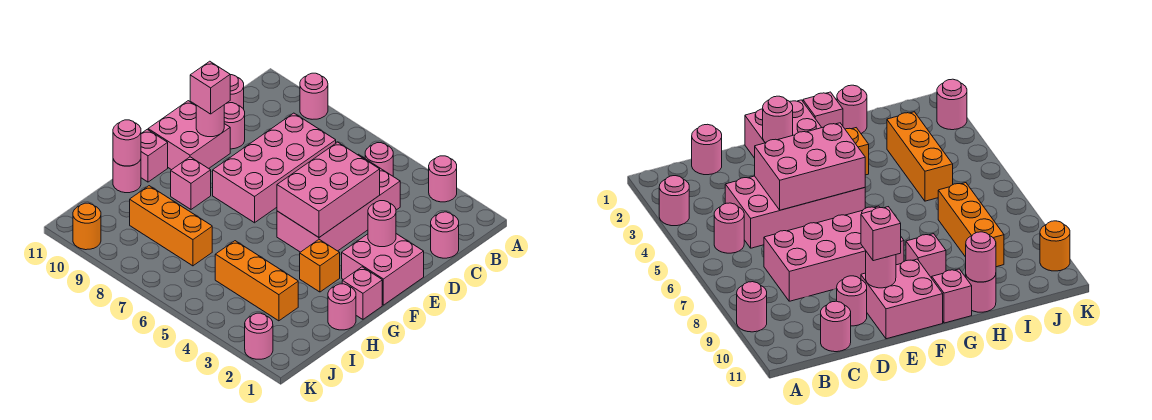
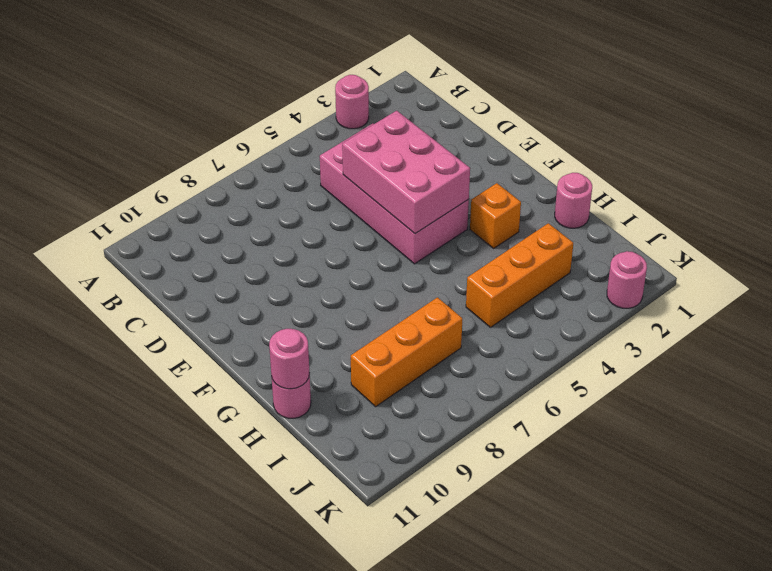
none -> pink round brick A9 level 1
none -> pink round brick B5 level 1
none -> pink round brick C1 level 1

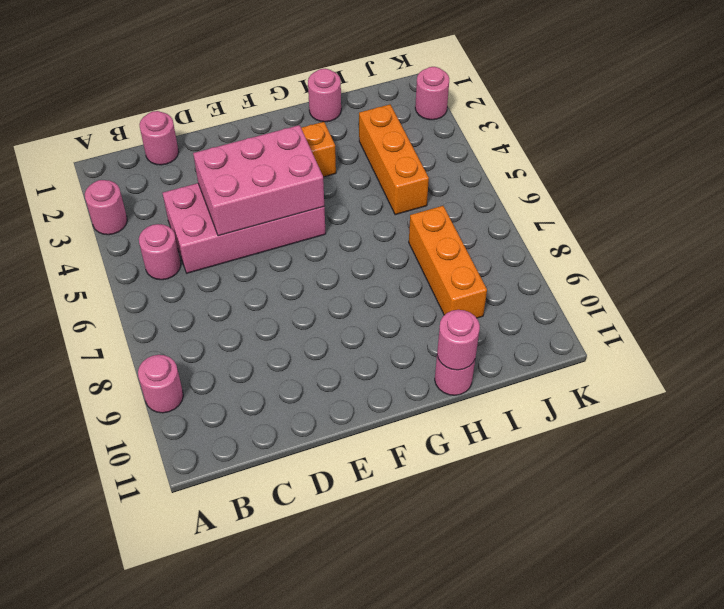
none -> pink brick C7:F8 level 1
none -> pink round brick C11 level 1
none -> pink round brick D10 level 1

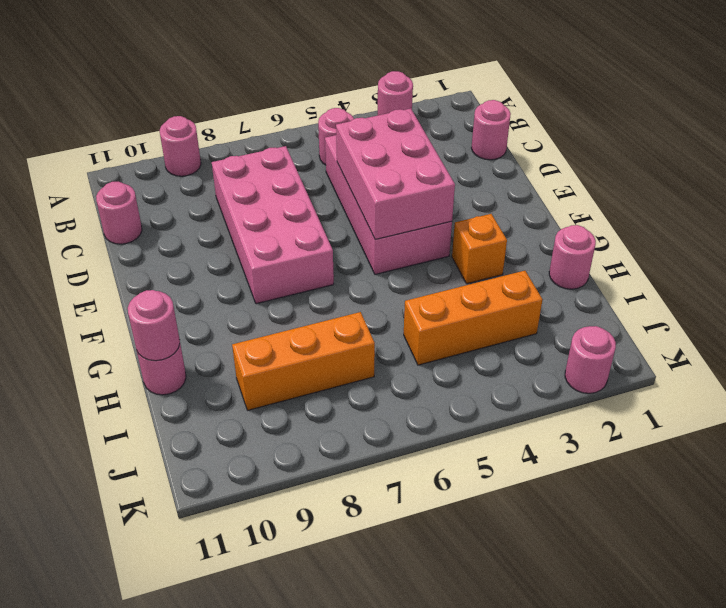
none -> pink round brick D10 level 1
none -> pink brick E1:F2 level 1
none -> pink brick E10:F11 level 1

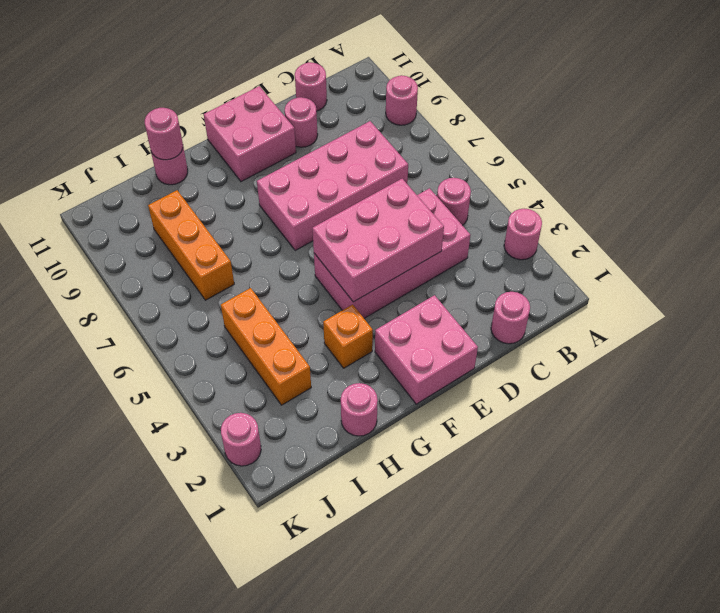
none -> pink brick G1 level 1
none -> pink brick G9 level 1
none -> pink brick G11 level 1

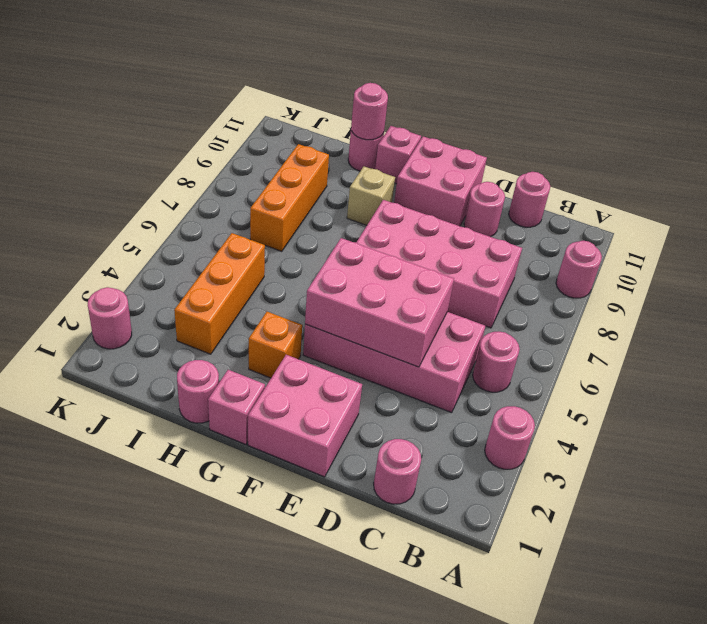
tan brick G9 level 1 -> pink brick G9 level 1
none -> orange round brick K10 level 1
none -> pink round brick E2 level 2
none -> pink round brick E10 level 2

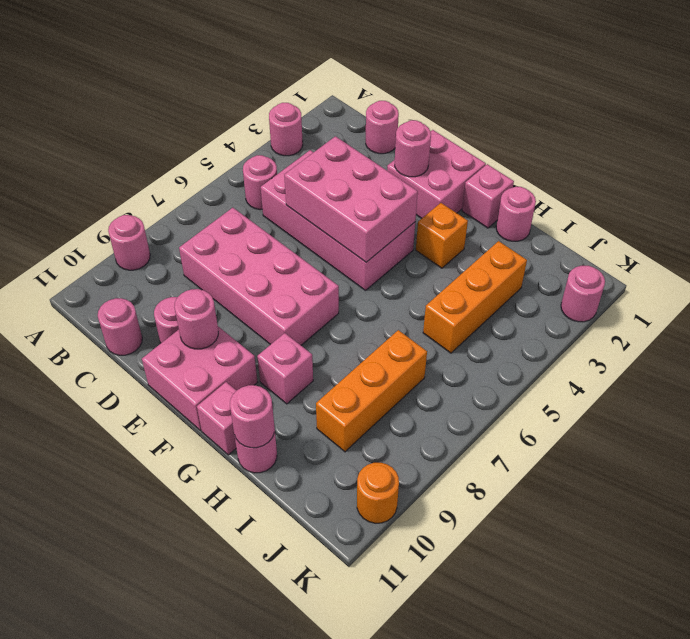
none -> pink brick E10 level 3

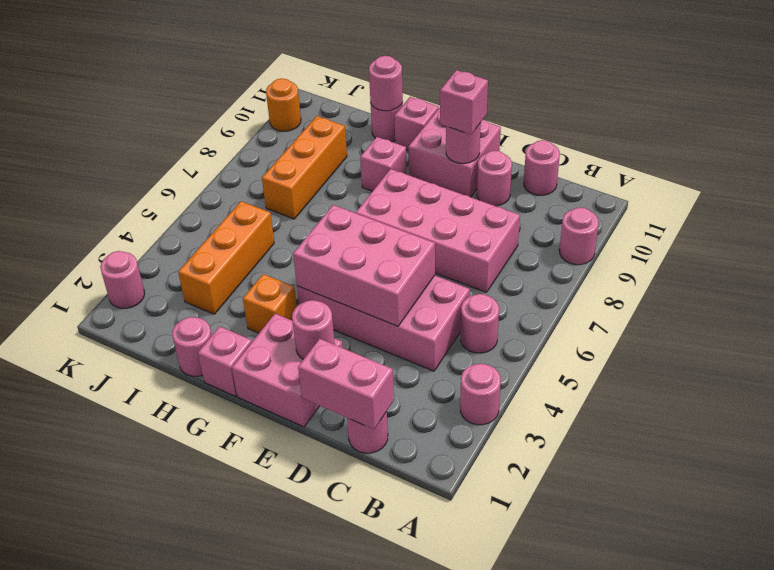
pink brick C1:D1 level 2 -> none

